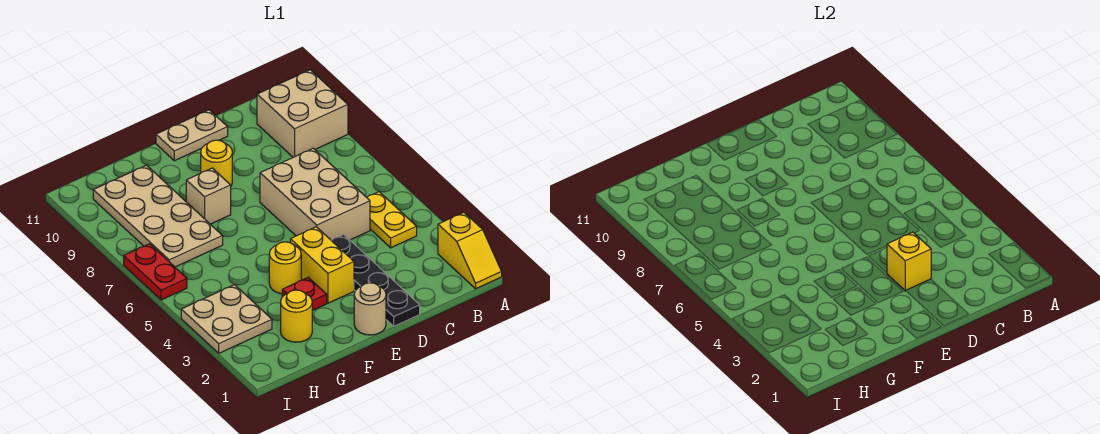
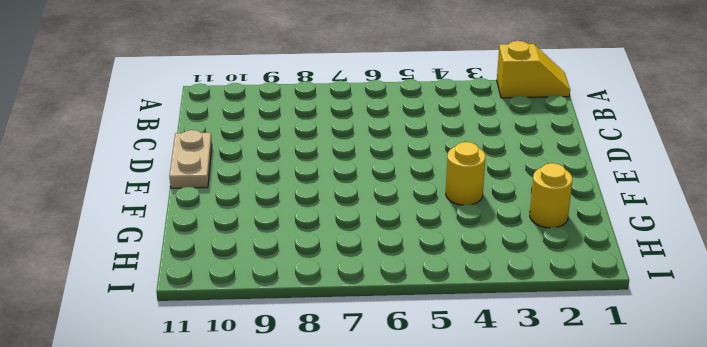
none -> tan brick A9:B10 level 1
none -> yellow plate B4:B5 level 1
none -> tan brick C5:D7 level 1

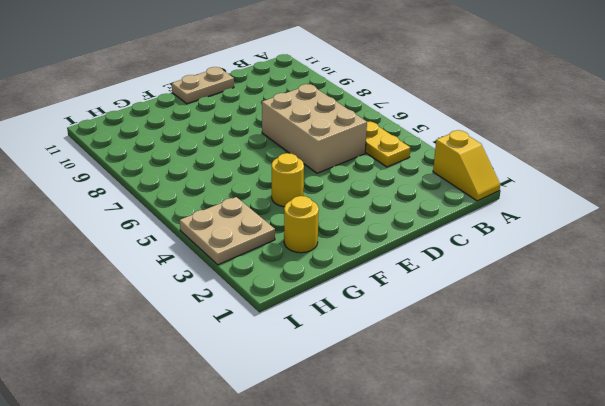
none -> tan brick A9:B10 level 1
none -> black plate D1:D4 level 1
none -> tan round brick E1 level 1

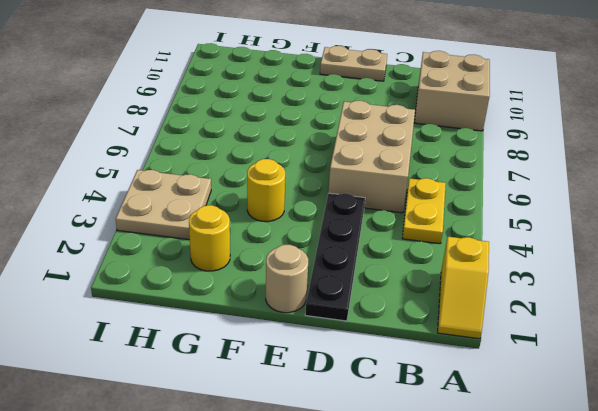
none -> yellow brick E3:E4 level 1
none -> yellow round brick E9 level 1
none -> red plate F3 level 1

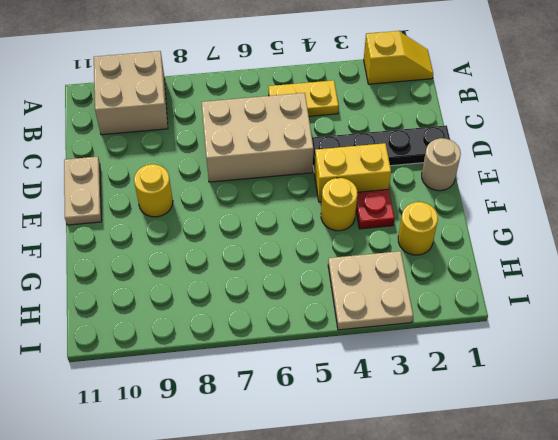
none -> tan brick F8 level 1
none -> tan plate G7:H10 level 1
none -> red plate I6:I7 level 1

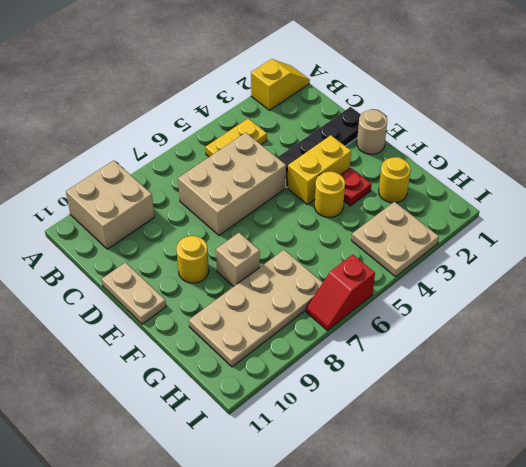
red slope I6:I7 level 1 top 6 -> red plate I6:I7 level 1
none -> yellow brick D3 level 2

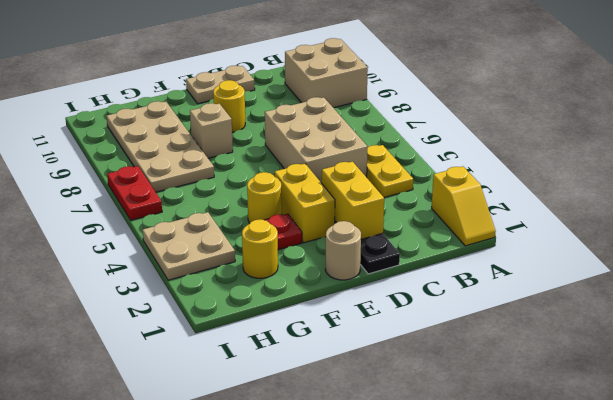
yellow brick D2:D3 level 2 -> yellow brick D3 level 2

